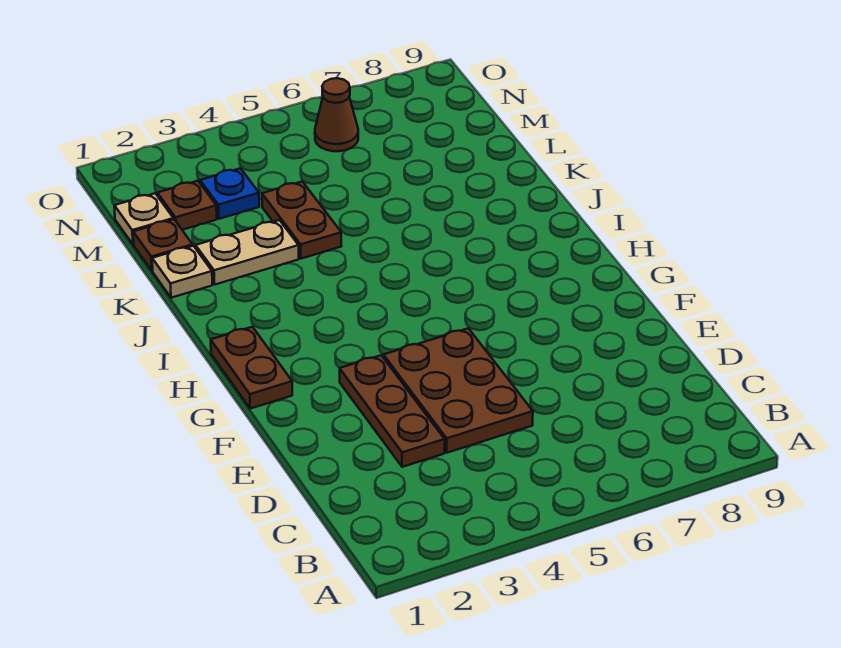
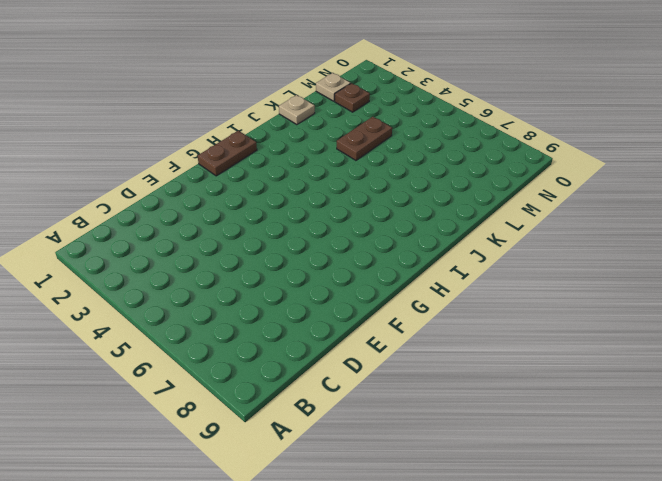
none -> brown plate D3:F3 level 1
none -> brown plate D4:F5 level 1

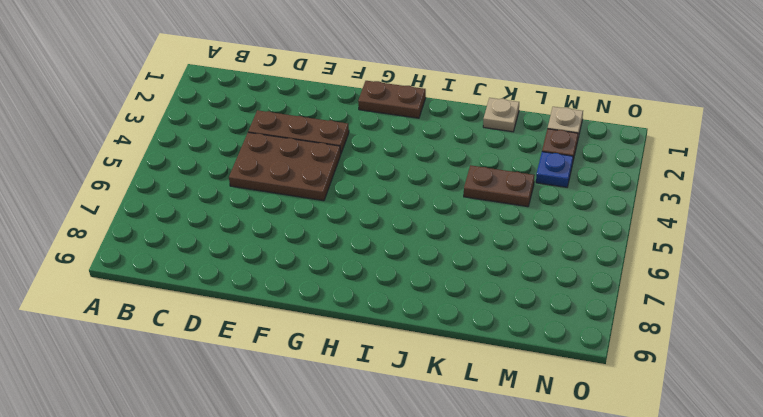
none -> tan plate K2:K3 level 1
none -> brown plate L1 level 1

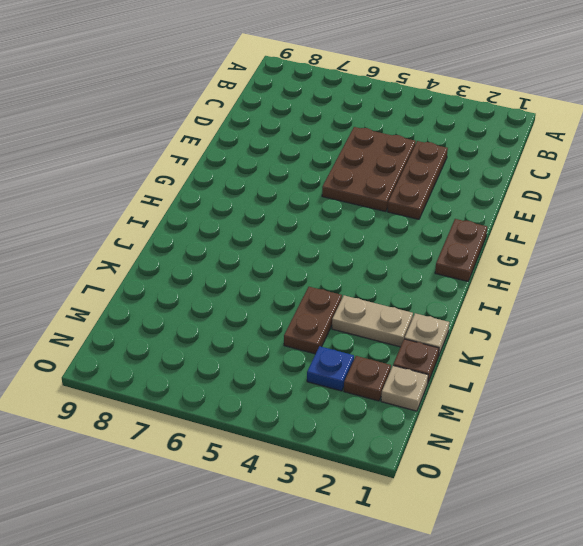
none -> brown cone N6 level 1

